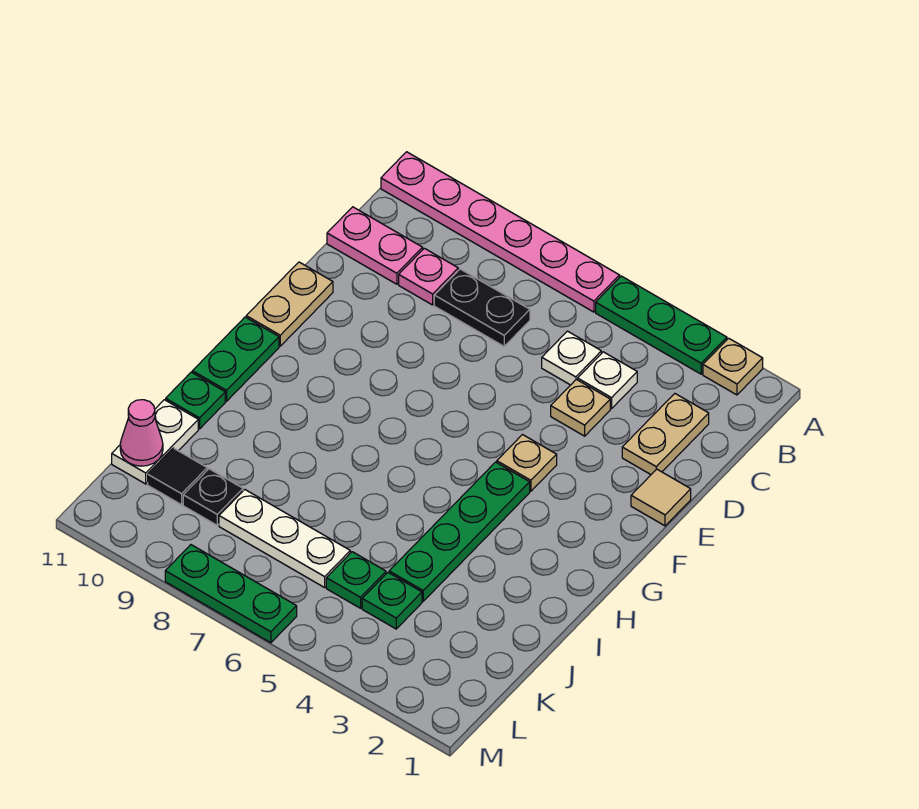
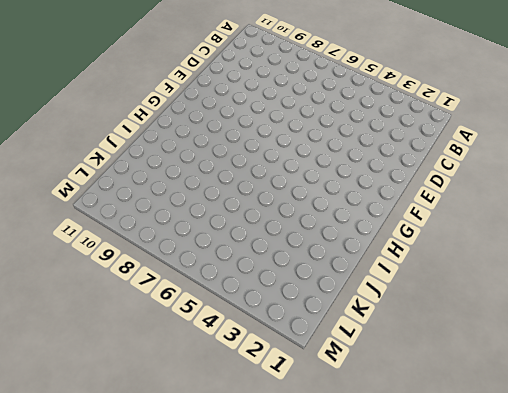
none -> tan plate A2 level 1
none -> green plate A3:A5 level 1
none -> pink plate A6:A11 level 1

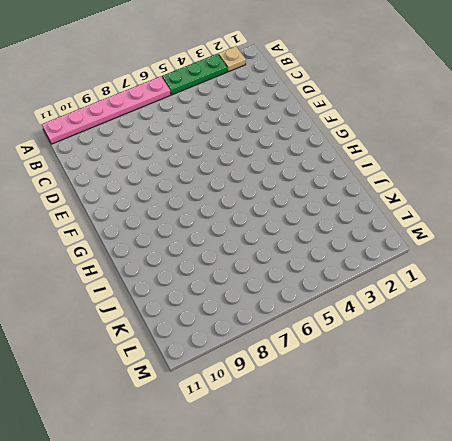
none -> tan plate C2:D2 level 1
none -> white plate C4 level 1
none -> white plate C5 level 1

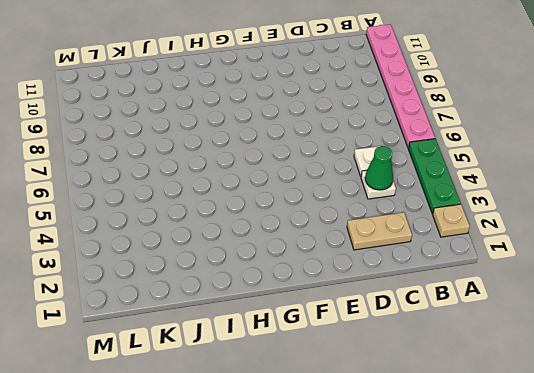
green cone C4 level 2 -> none
none -> black plate C7:C8 level 1
none -> pink plate C9 level 1
none -> pink plate C10:C11 level 1

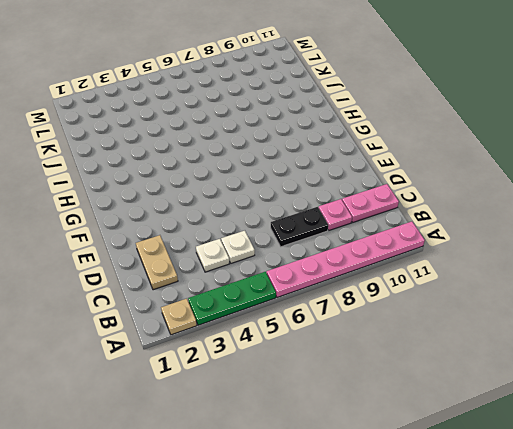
none -> tan plate D4 level 1
none -> tan tile E1 level 1
none -> tan plate E11:F11 level 1

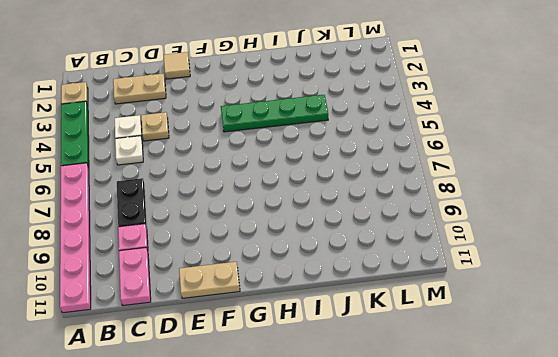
none -> tan plate F4 level 1
none -> green plate G11:H11 level 1
none -> green plate I11 level 1

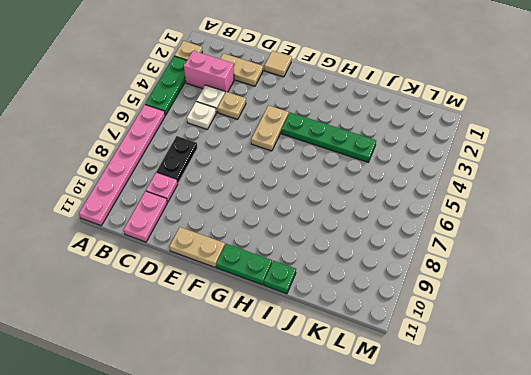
pink brick B3:C3 level 1 -> none
tan plate F4:F5 level 1 -> tan plate F4 level 1
none -> white plate J11:K11 level 1
none -> green plate K4 level 1
none -> green plate K5 level 1

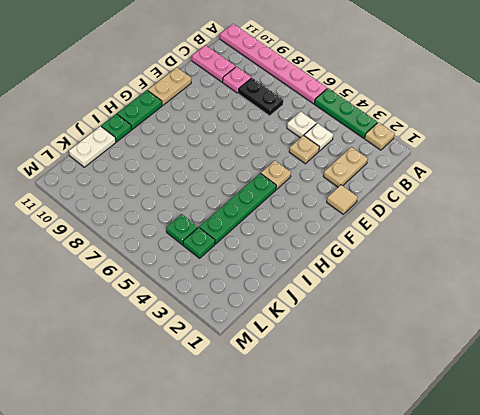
none -> white plate K6:K8 level 1
none -> black plate K9 level 1
none -> black tile K10 level 1

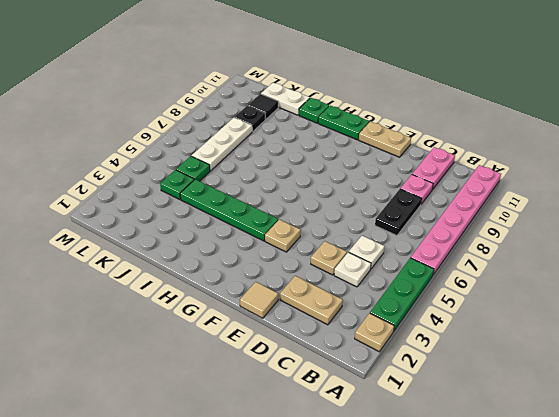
none -> green plate M6:M8 level 1
none -> pink cone K11 level 2

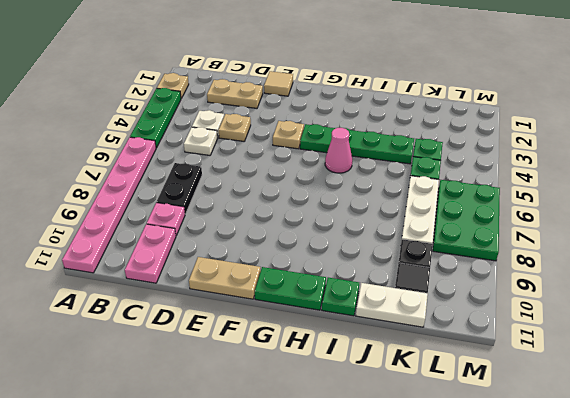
pink cone H5 level 1 -> pink cone K11 level 2
green plate L6:M8 level 1 -> green plate M6:M8 level 1

